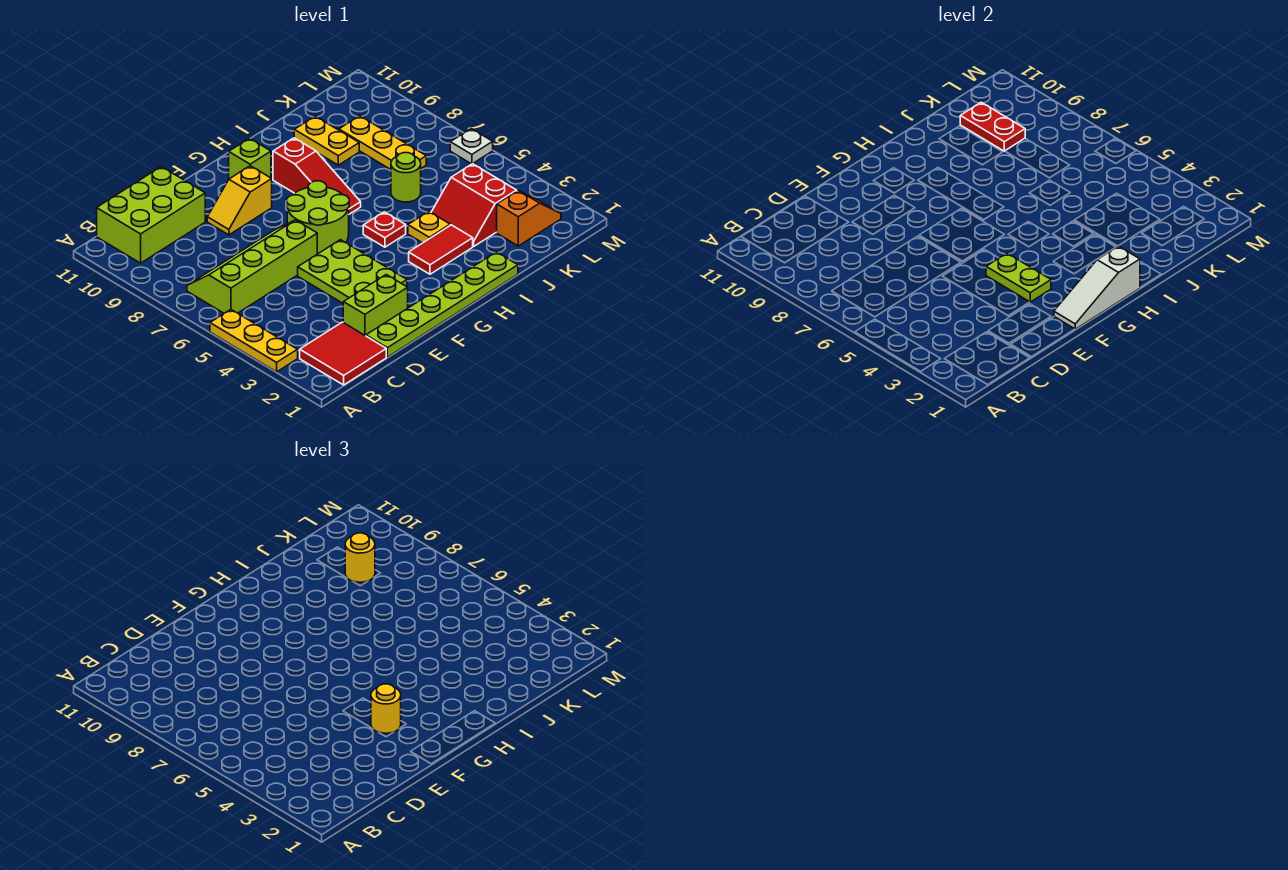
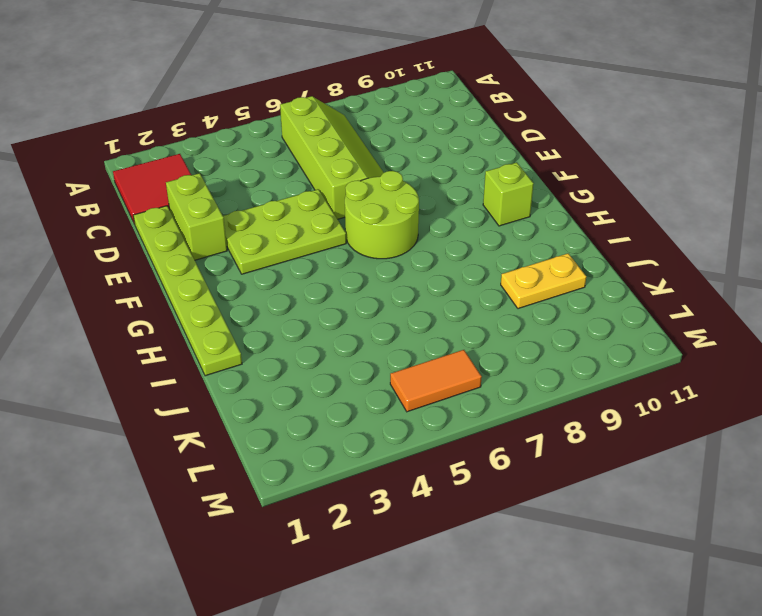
orange tile L5:L6 level 1 -> none
none -> yellow plate A3:A5 level 1
none -> lime brick B10:D11 level 1
none -> yellow slope E9:F9 level 1 top F

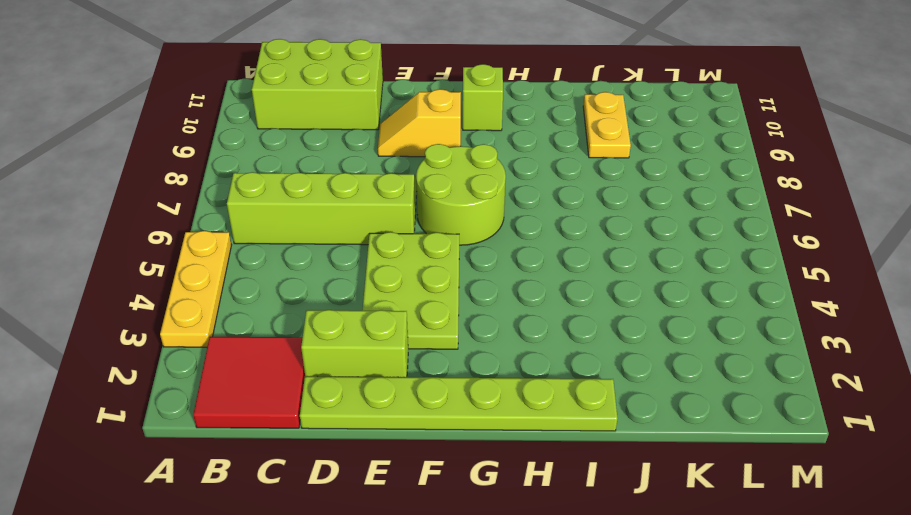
none -> red tile H3:I3 level 1
none -> red plate H5 level 1
none -> red slope H7:H9 level 1 top 9

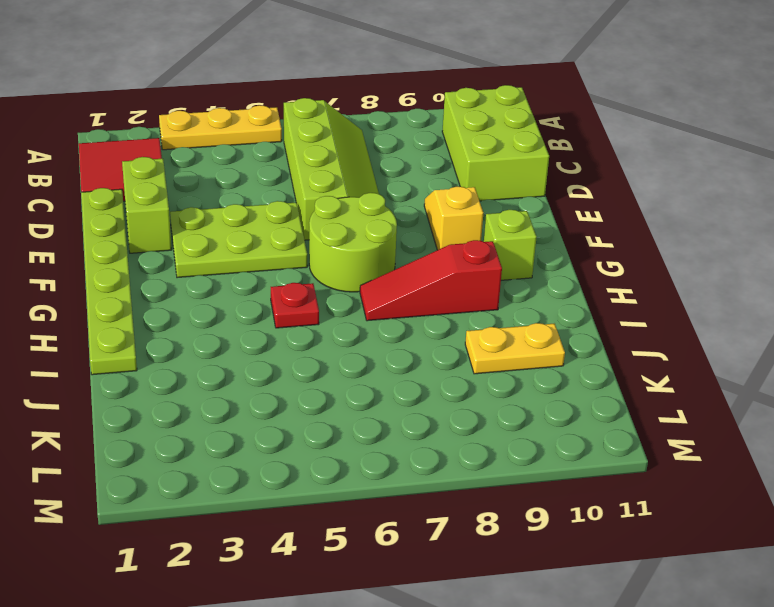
none -> red tile H3:I3 level 1
none -> yellow plate I4 level 1
none -> red slope J3:K4 level 1 top K

